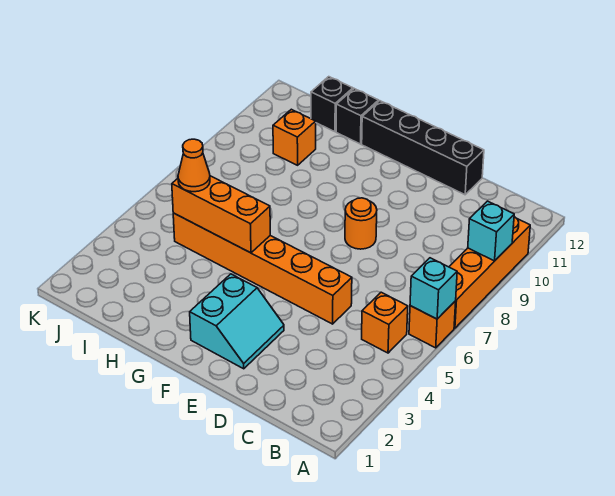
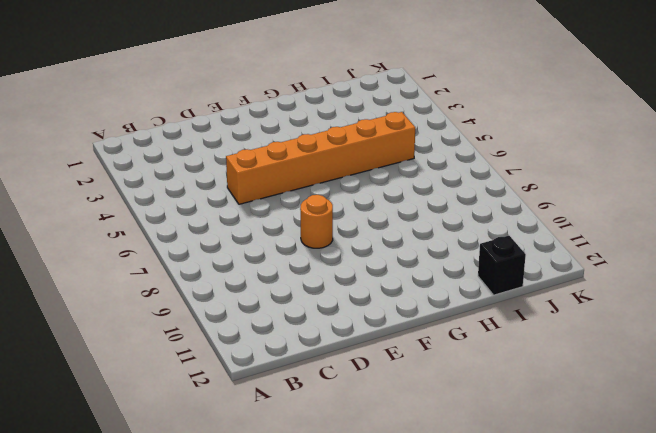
none -> orange brick A6 level 1
none -> orange brick A7:A10 level 1
none -> orange brick B5 level 1

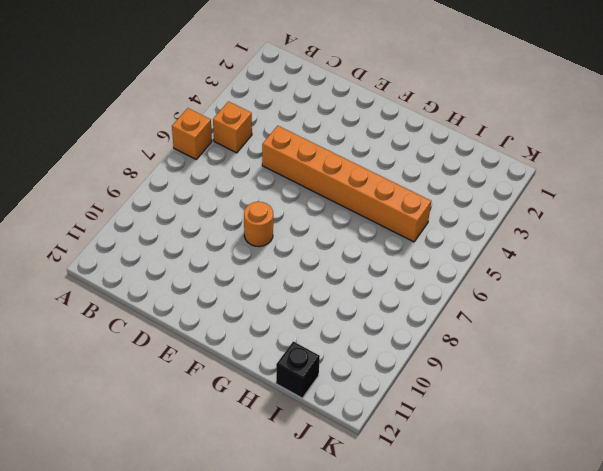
none -> orange brick A7:A10 level 1
none -> black brick D12:G12 level 1
none -> cyan slope E2:F3 level 1 top F

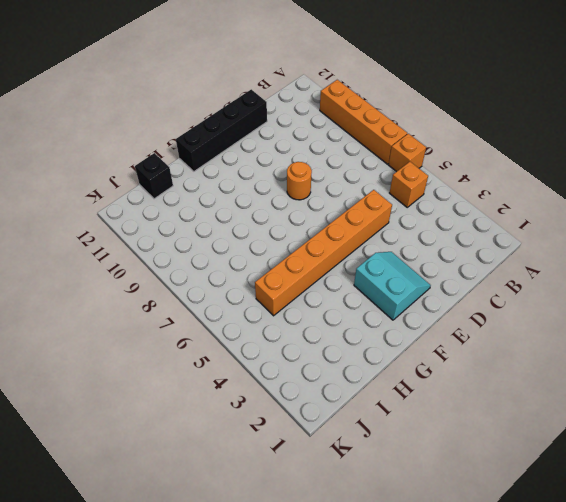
none -> black brick H12 level 1
none -> orange brick I10 level 1
none -> cyan brick A6 level 2

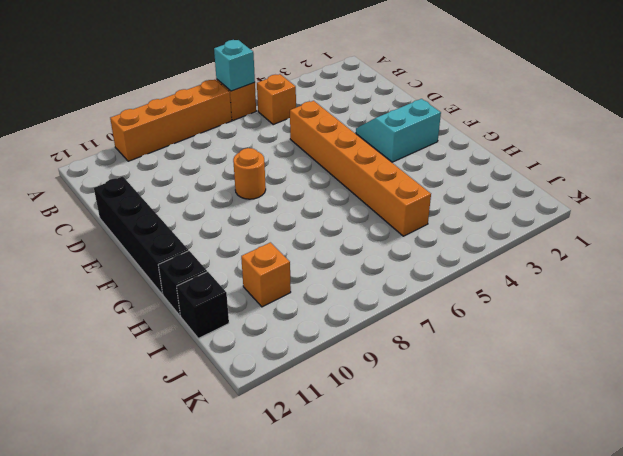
none -> cyan brick A9 level 2
none -> orange brick G5:I5 level 2
none -> orange cone I5 level 3

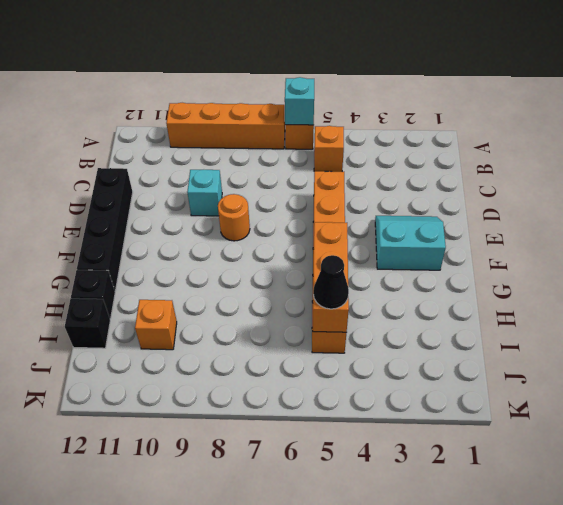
cyan brick D9 level 1 -> cyan brick A9 level 2
black cone I5 level 3 -> orange cone I5 level 3

